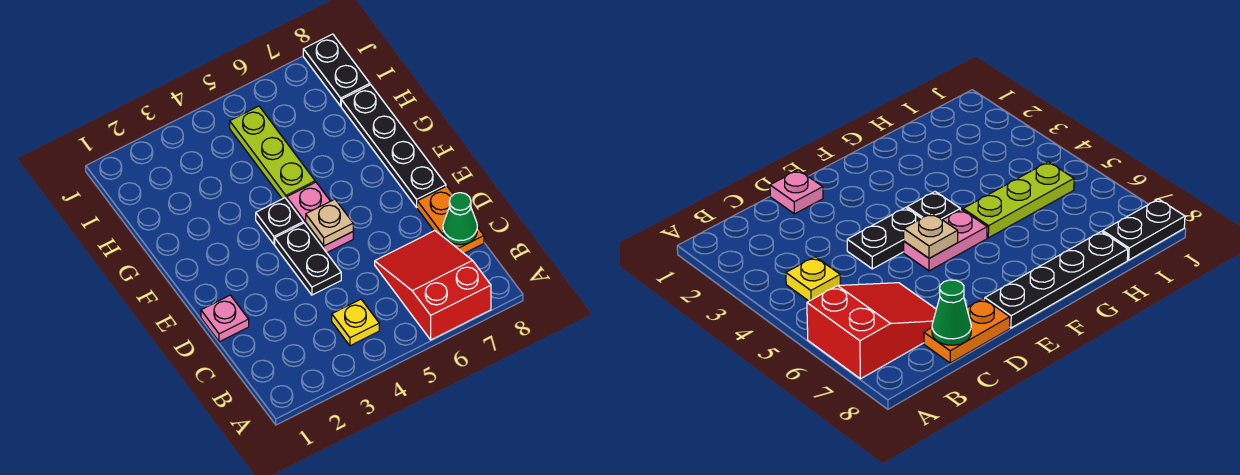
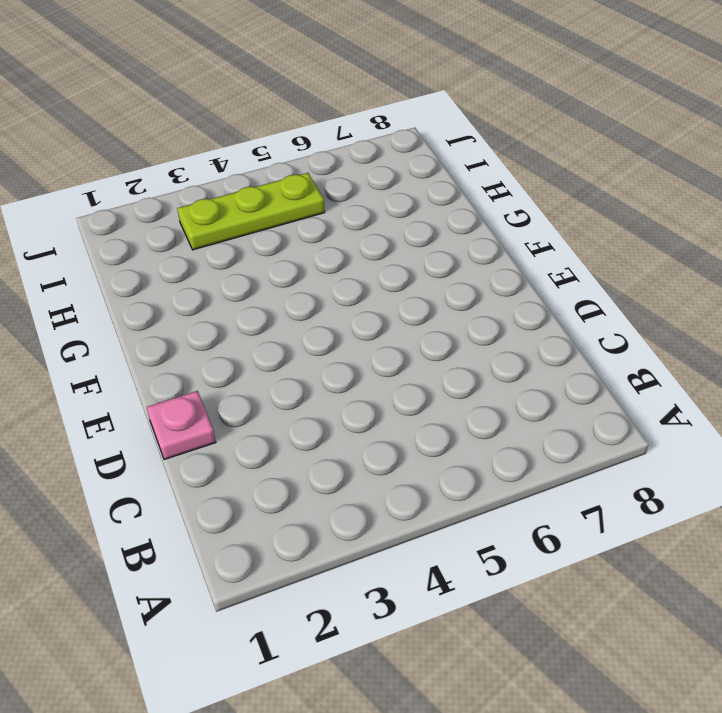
lime plate I3:I5 level 1 -> lime plate G5:I5 level 1
none -> red slope A6:C7 level 1 top A
none -> yellow plate B4 level 1
none -> orange plate C8:D8 level 1

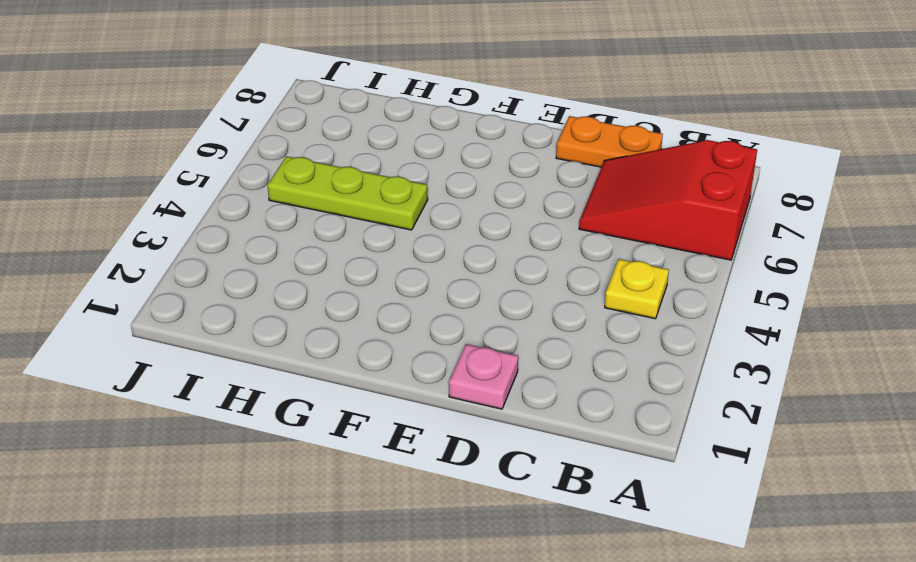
none -> black plate D4:E4 level 1
none -> pink plate E5:F5 level 1
none -> black plate E8:H8 level 1

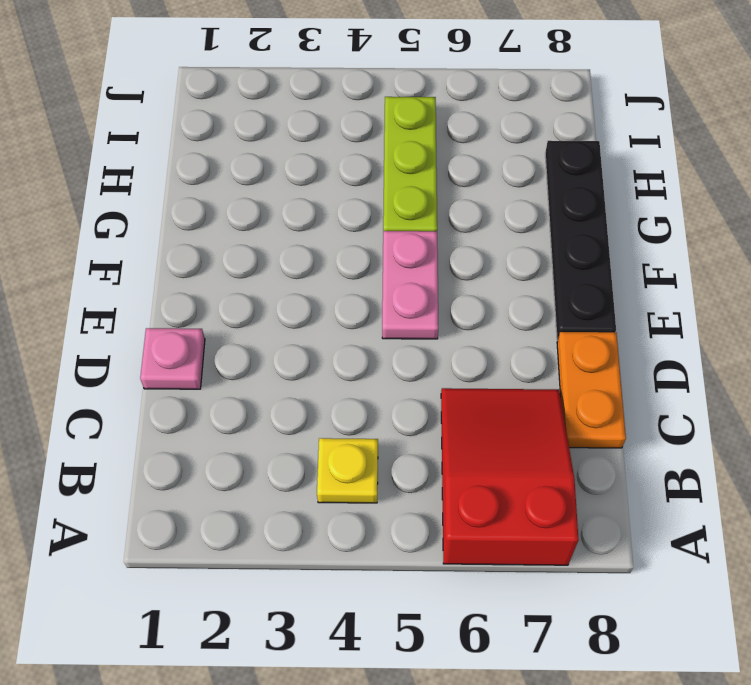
none -> black plate D4:E4 level 1
none -> black plate F4 level 1
none -> black plate I8:J8 level 1

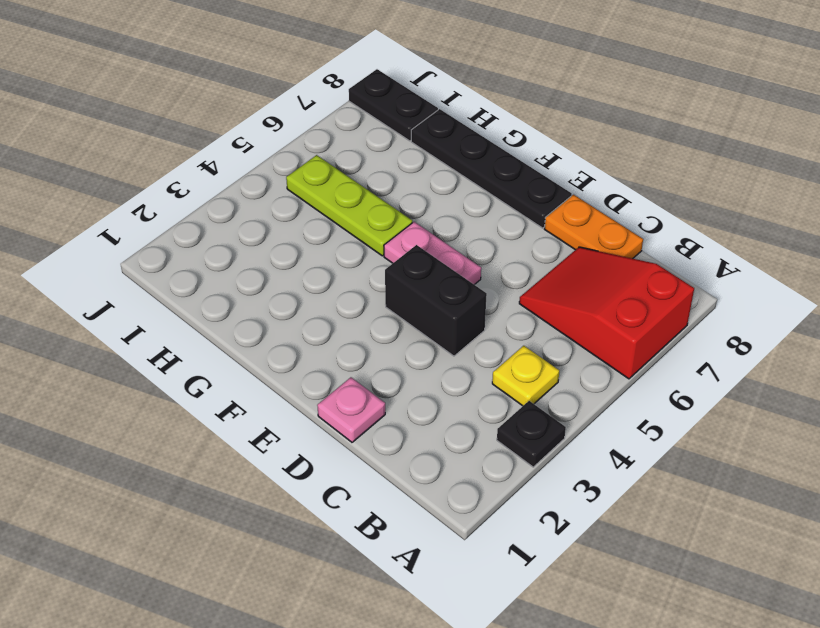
black plate A3 level 1 -> black plate F4 level 1
black brick D4:E4 level 1 -> black plate D4:E4 level 1
none -> green cone C8 level 2
none -> tan plate E5 level 2

